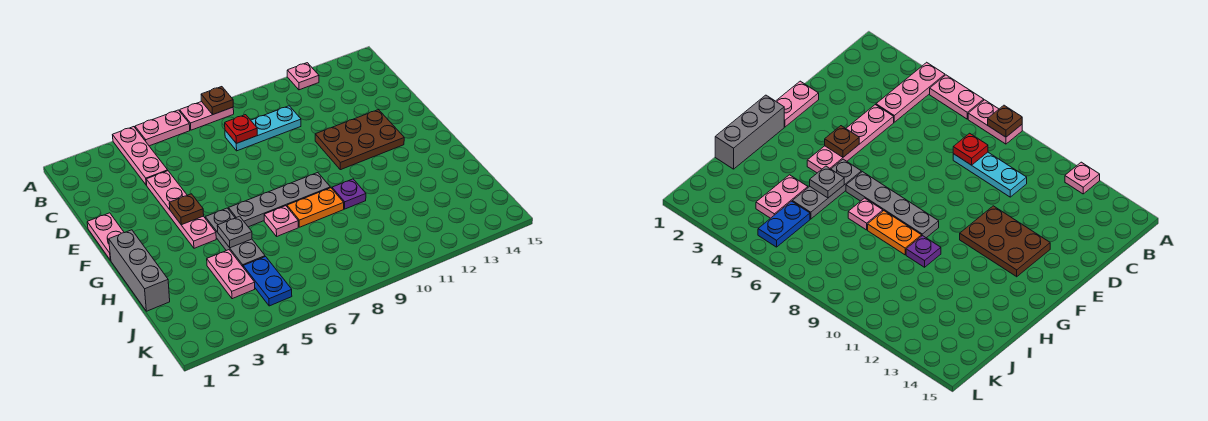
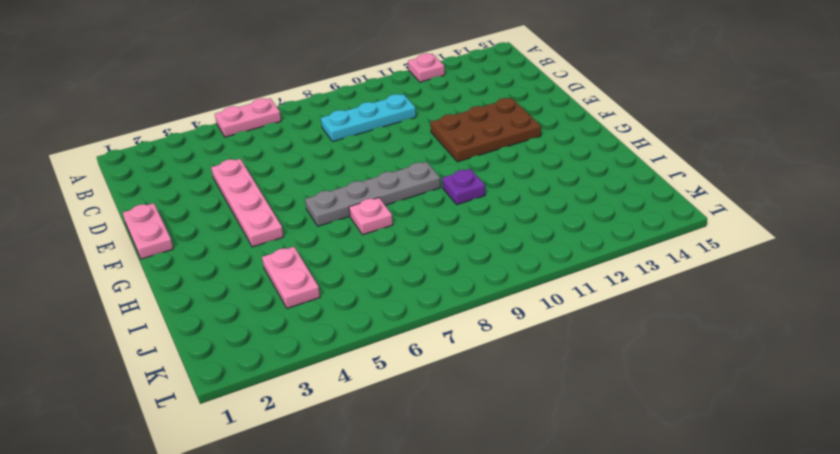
none -> pink plate A4:C4 level 1
none -> pink plate A7:A8 level 1
none -> grey brick G1:I1 level 1

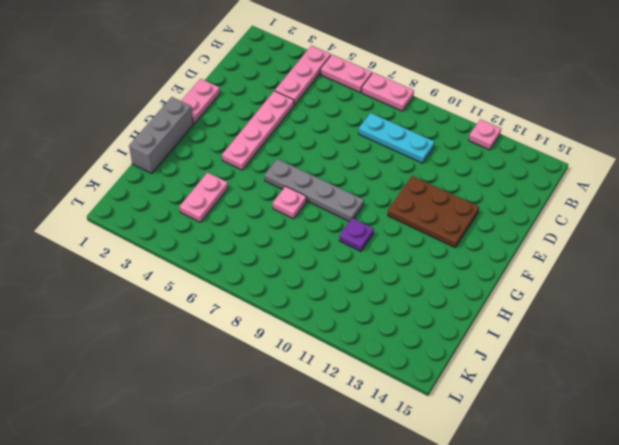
none -> grey plate G5:I5 level 1
none -> orange plate H8:H9 level 1
none -> blue plate J5:K5 level 1

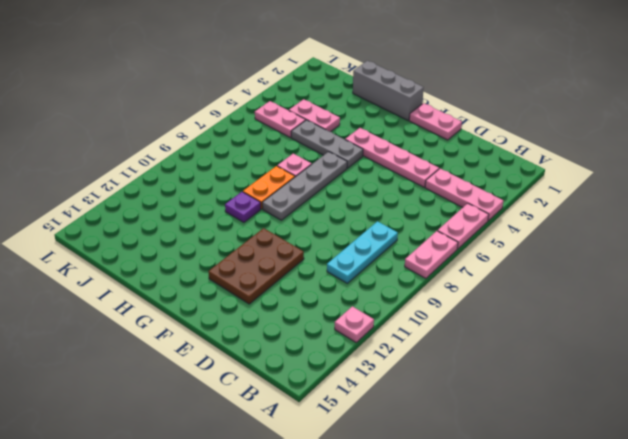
pink plate J5:K5 level 1 -> blue plate J5:K5 level 1
none -> brown plate A8 level 2
none -> red plate C8 level 2
none -> brown plate F4 level 2

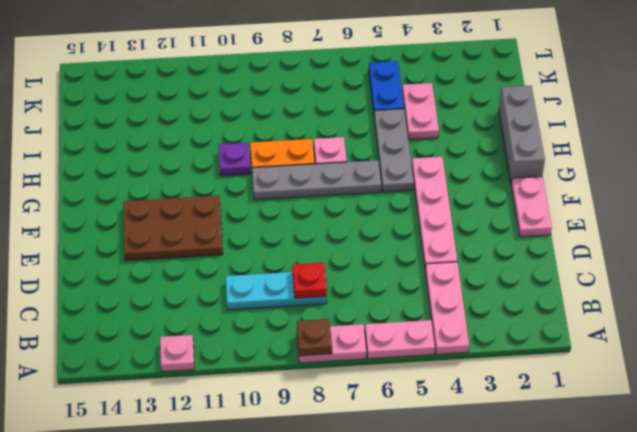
none -> brown plate F4 level 2
none -> grey plate H5 level 2

